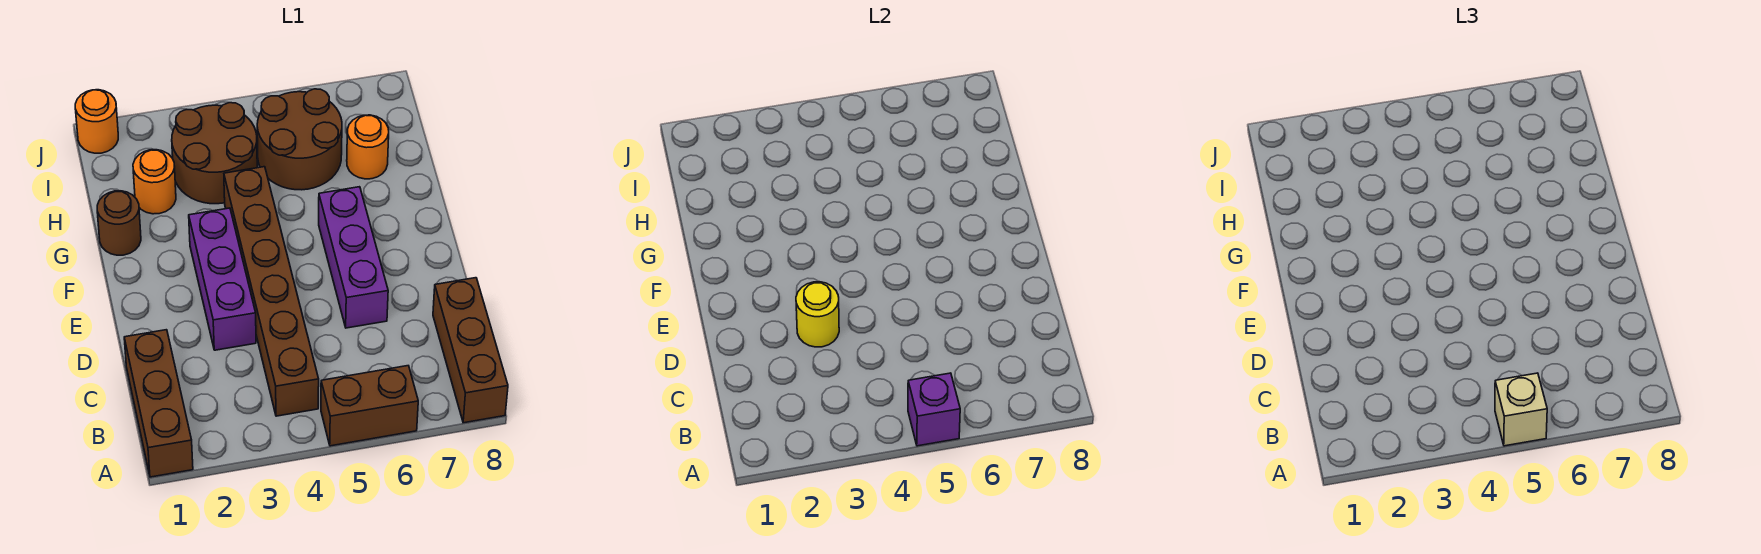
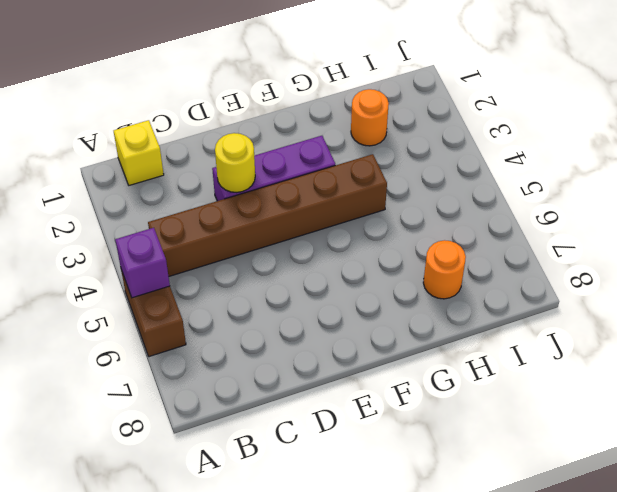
yellow brick B1 level 1 -> brown brick A1:C1 level 1
none -> brown brick A8:C8 level 1
none -> purple brick D6:F6 level 1
none -> brown round brick G1 level 1

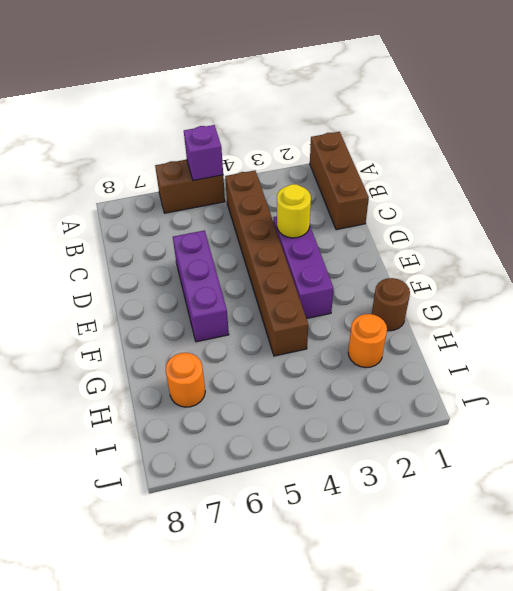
none -> brown brick A8:C8 level 1
none -> brown round brick H3:I4 level 1
none -> brown round brick H5:I6 level 1

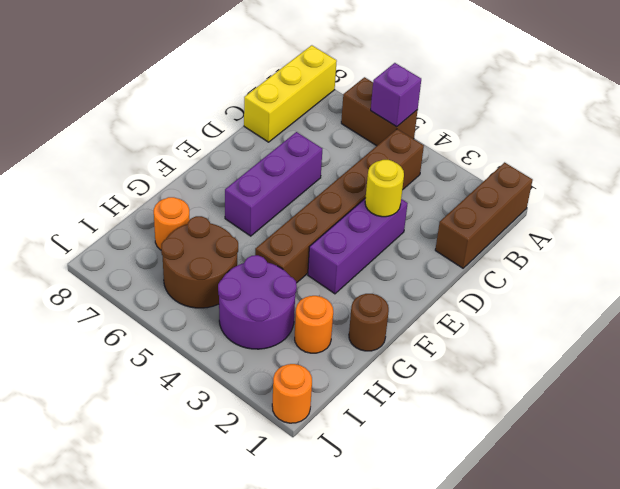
yellow brick A8:C8 level 1 -> brown brick A8:C8 level 1
purple round brick H3:I4 level 1 -> brown round brick H3:I4 level 1
none -> tan brick A5 level 3

